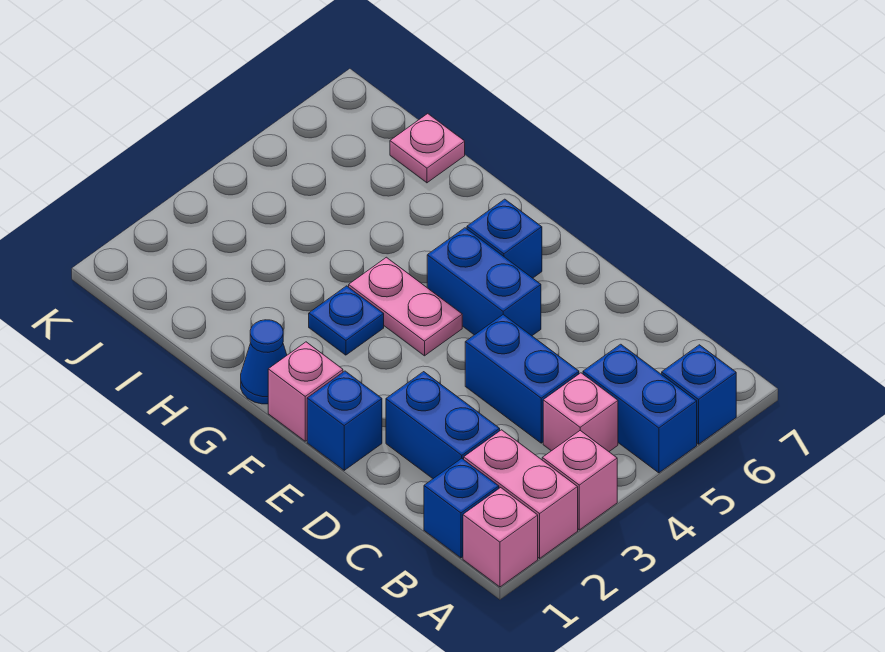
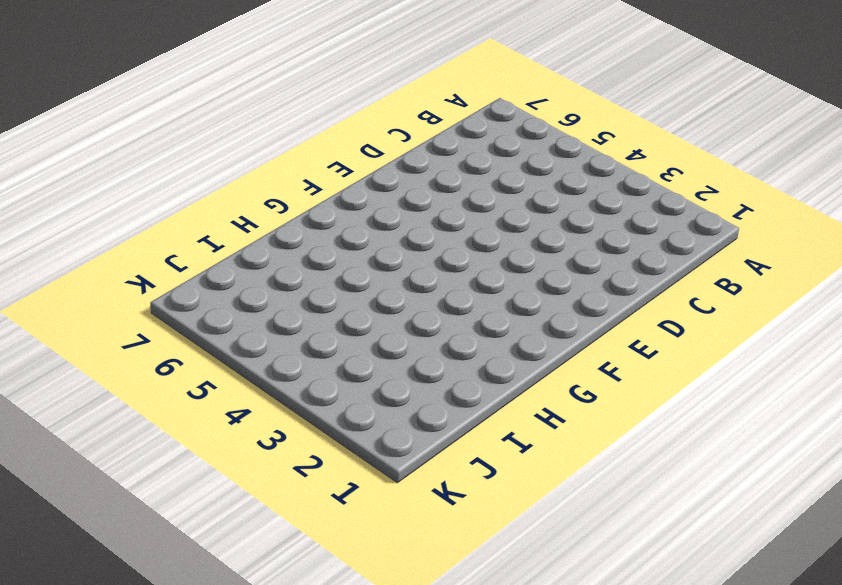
none -> pink brick A1 level 1
none -> pink brick A2:B2 level 1
none -> pink brick A3 level 1

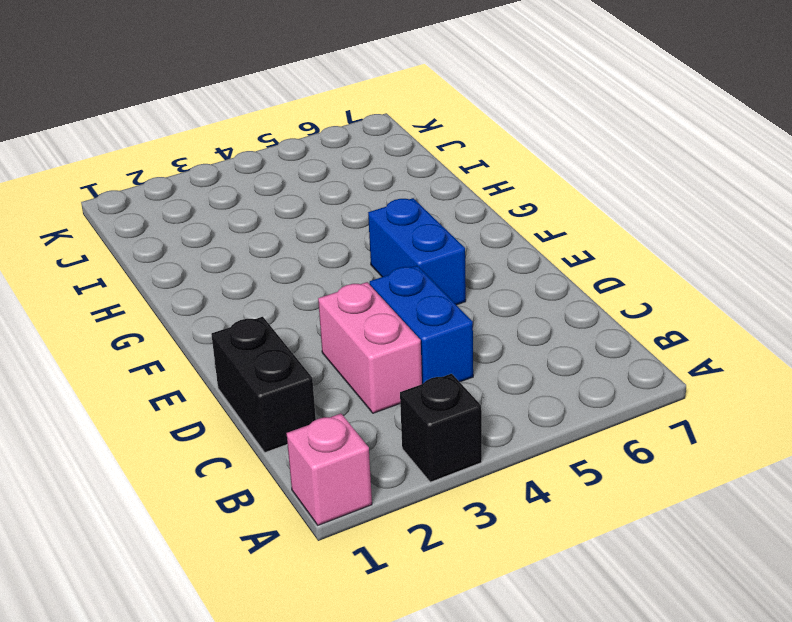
black brick A3 level 1 -> pink brick A3 level 1
black brick C1:D1 level 1 -> none
pink brick C3:D3 level 1 -> pink brick A2:B2 level 1
none -> blue brick A5:B5 level 1
none -> blue brick A6 level 1
none -> blue brick B1 level 1

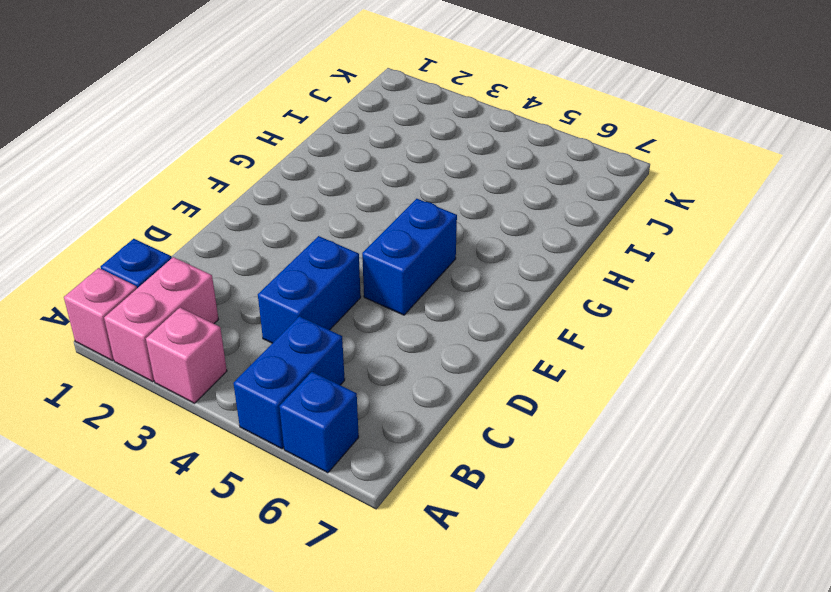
none -> pink brick B4 level 1
none -> blue brick C2:D2 level 1
none -> blue brick E1 level 1

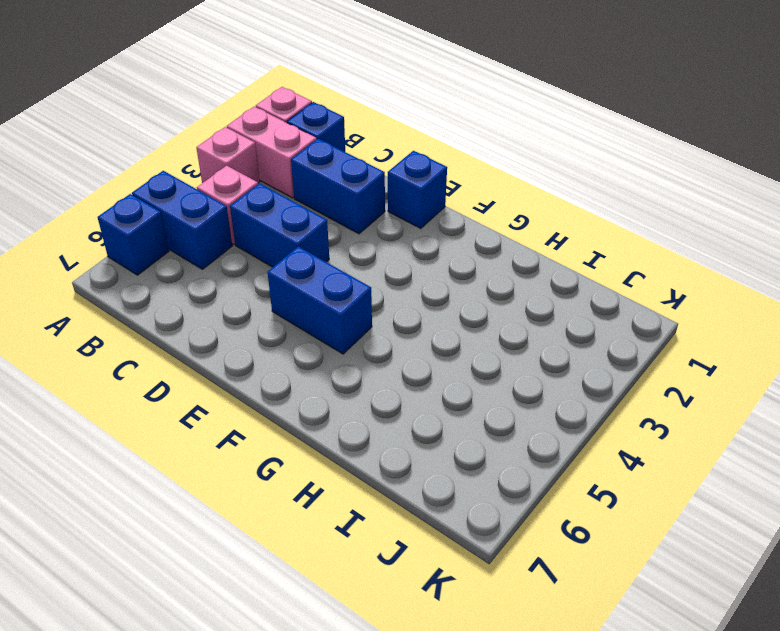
none -> pink brick F1 level 1
none -> pink plate F4:G4 level 1
none -> blue brick F6 level 1

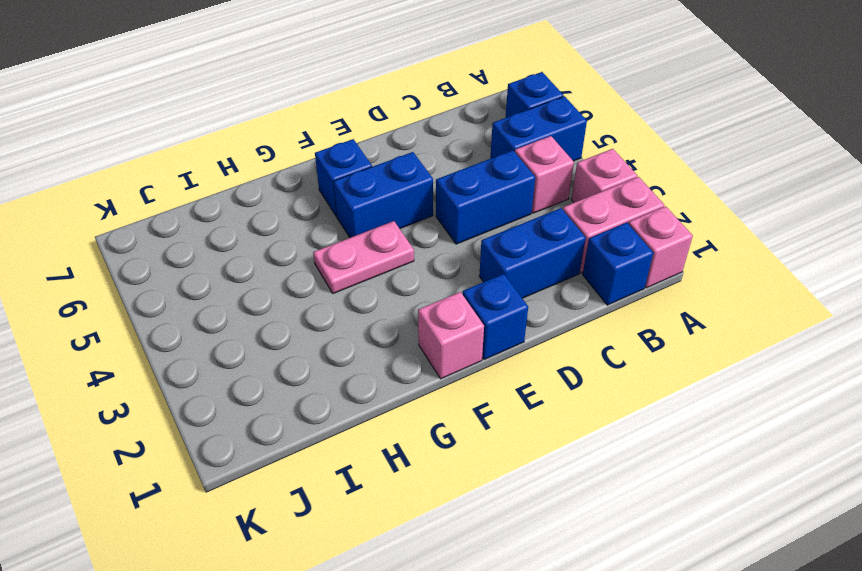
none -> blue cone G1 level 1
none -> blue plate G3 level 1
none -> pink plate I7 level 1

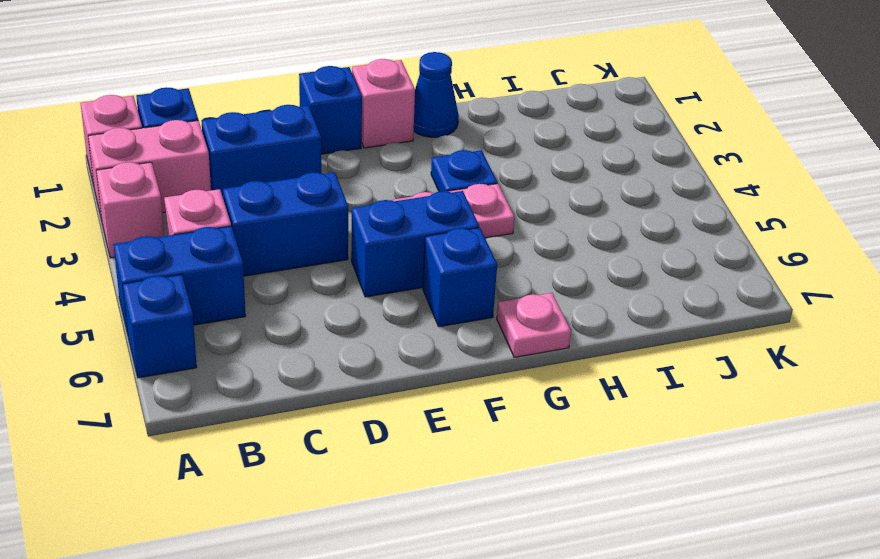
pink plate G7 level 1 -> pink plate I7 level 1

